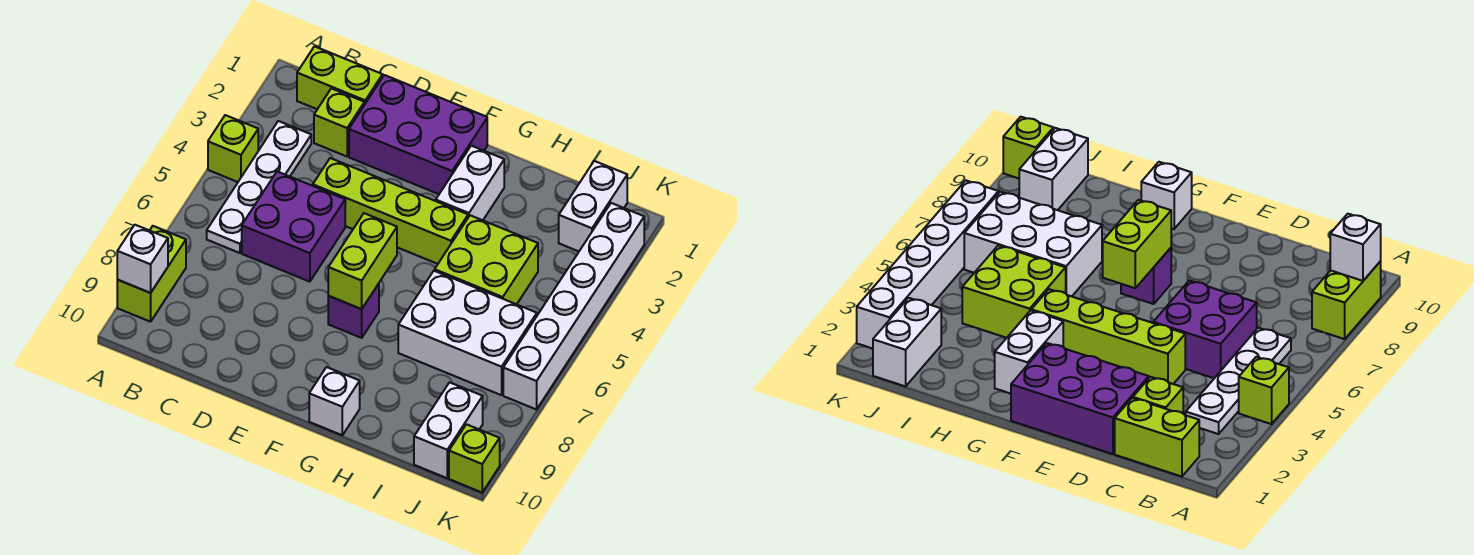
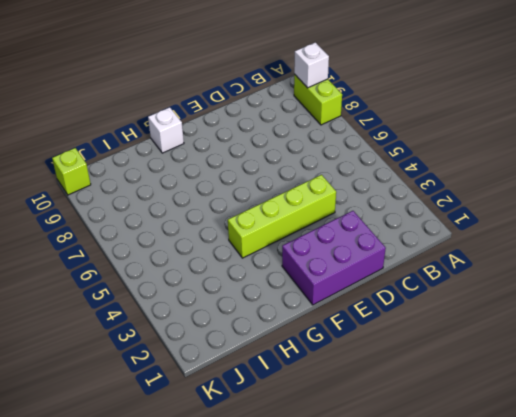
none -> lime brick A4 level 1
none -> lime brick B1:C1 level 1
none -> white plate B3:B6 level 1

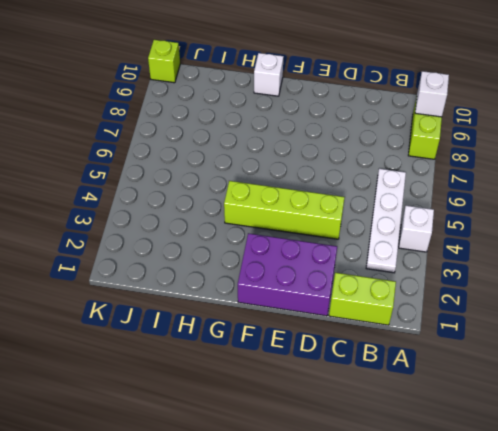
white brick A4 level 1 -> lime brick A4 level 1
none -> lime brick C2 level 1
none -> purple brick C5:D6 level 1
none -> purple brick F7 level 1

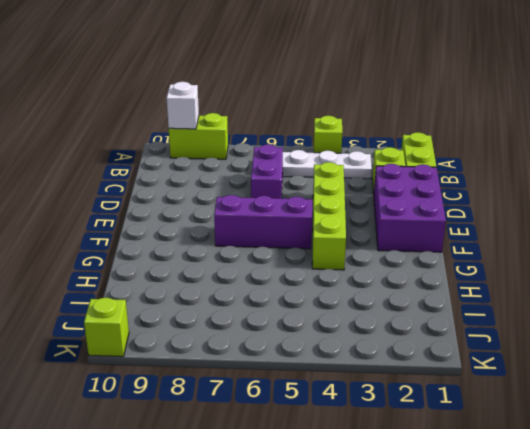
purple brick C6:D6 level 1 -> purple brick C5:D6 level 1
purple brick F5:F7 level 1 -> purple brick F7 level 1
none -> white brick G2:G3 level 1
none -> white brick G10 level 1
none -> lime brick H4:I5 level 1

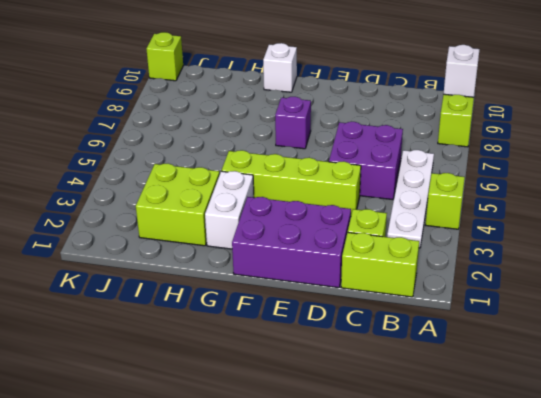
lime brick H2:I3 level 1 -> lime brick H4:I5 level 1
none -> white brick H6:J7 level 1
none -> white brick J1:J2 level 1
none -> white brick J9:J10 level 1

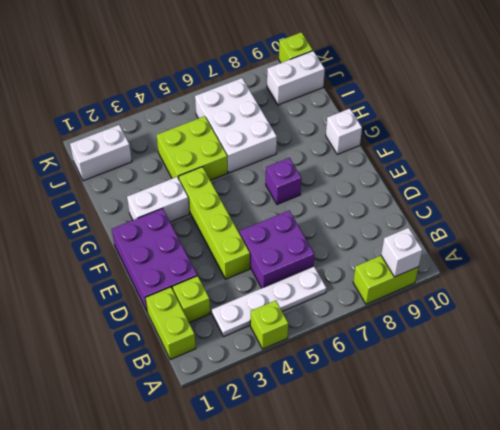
none -> white brick K2:K7 level 1
none -> lime brick F6:F7 level 2

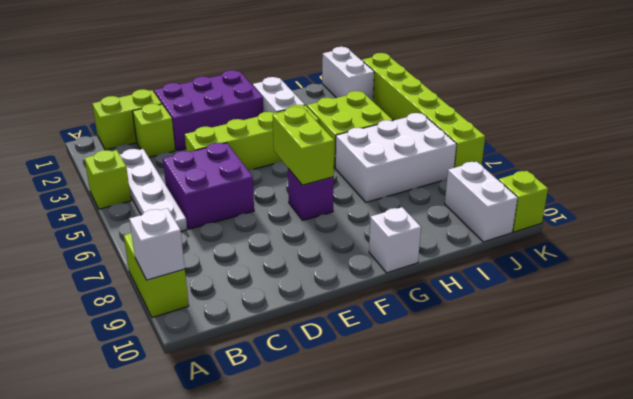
lime brick K2:K7 level 1 -> white brick K2:K7 level 1

